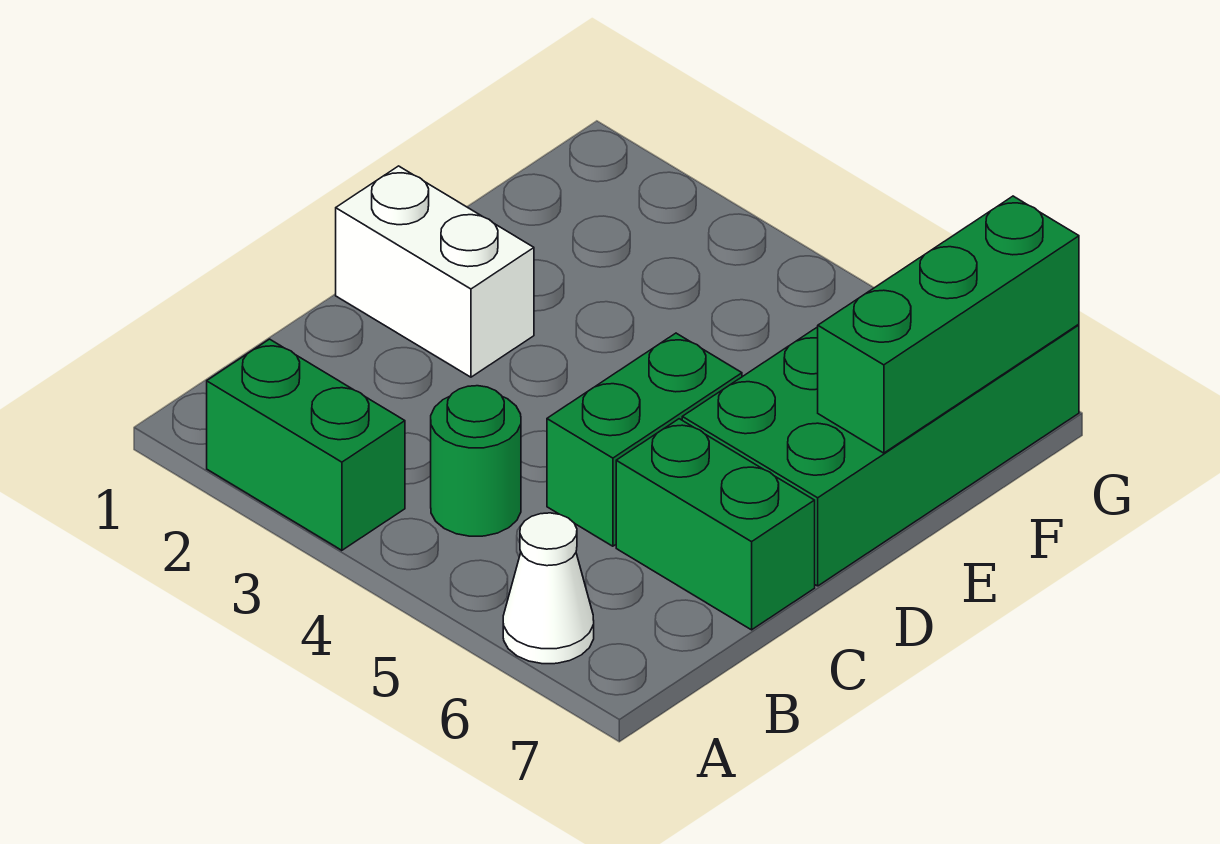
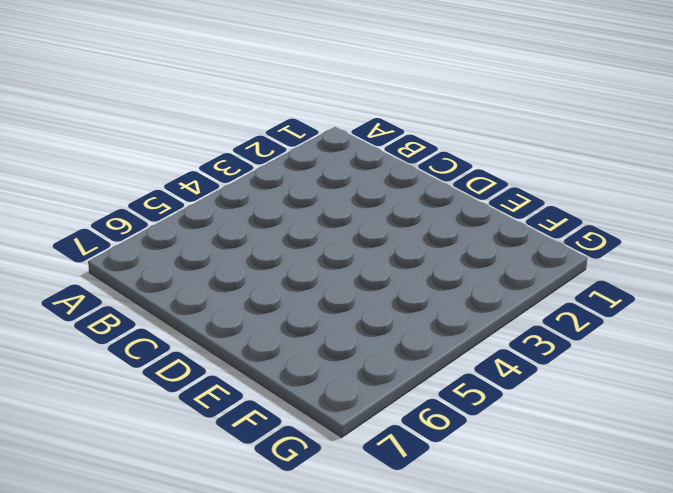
none -> green brick A2:A3 level 1
none -> white cone A6 level 1

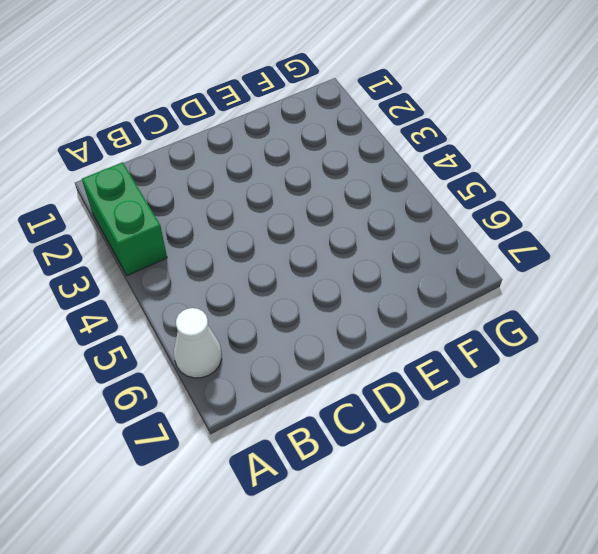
none -> green round brick B4 level 1
none -> green brick C5:D5 level 1

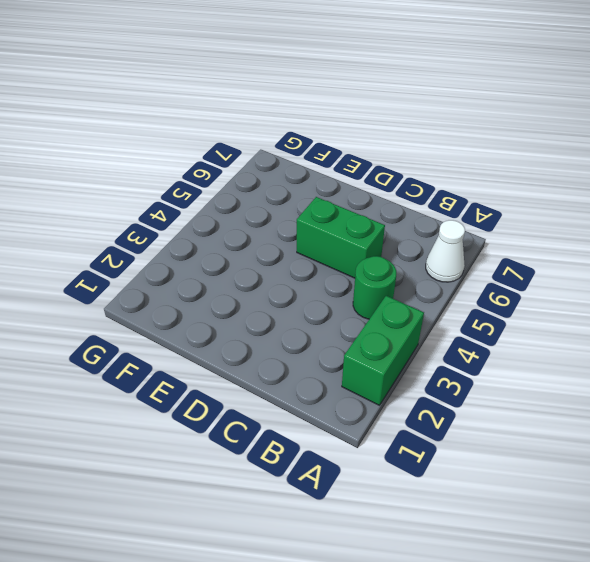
none -> green brick C6:C7 level 1
none -> white brick D1:D2 level 1

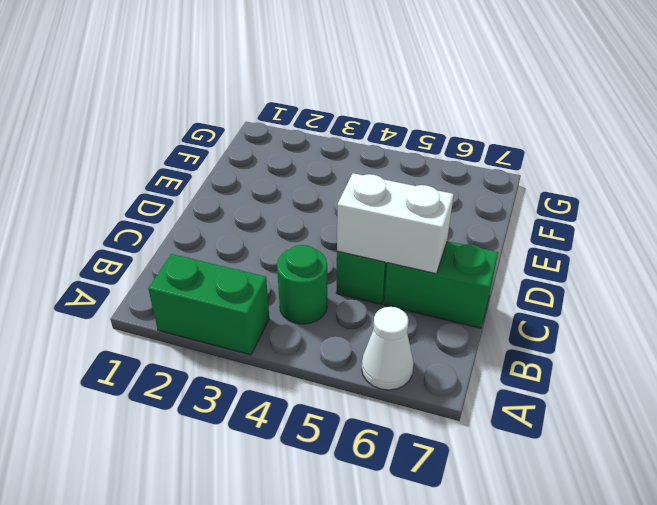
white brick C5:C6 level 2 -> white brick D1:D2 level 1
none -> green brick D6:G7 level 1
none -> green brick E7:G7 level 2

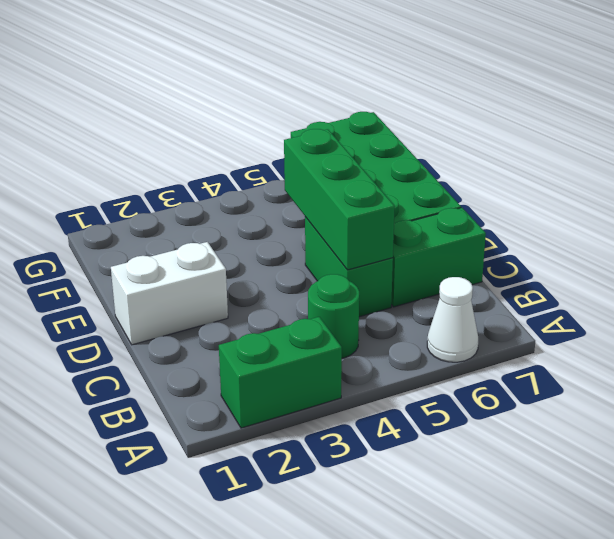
green brick C5:E5 level 2 -> green brick E7:G7 level 2

